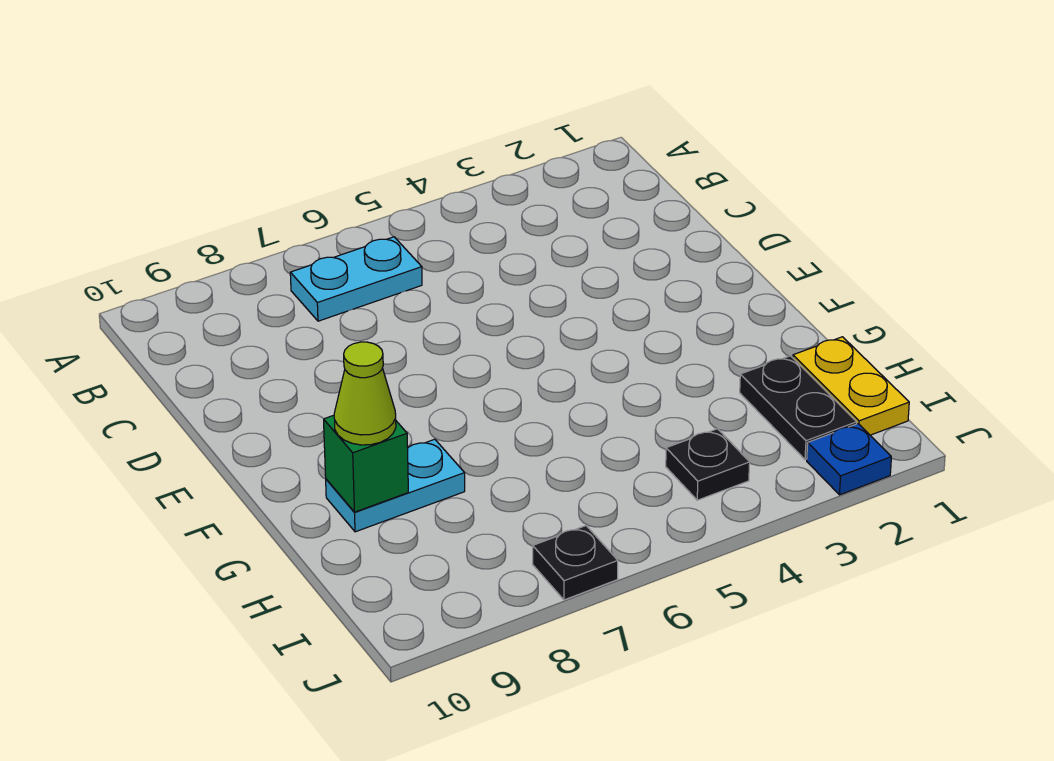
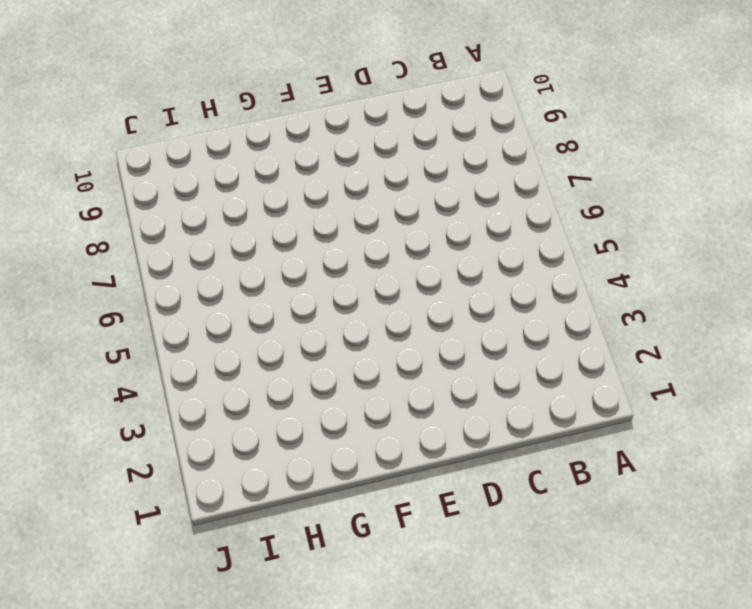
none -> cyan plate B6:B7 level 1
none -> cyan plate G8:G9 level 1

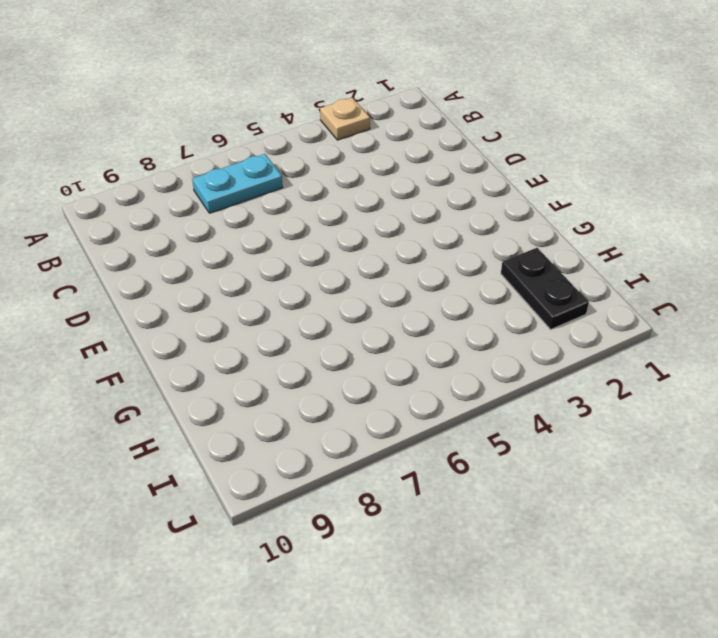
tan plate A3 level 1 -> none
none -> cyan plate G8:G9 level 1
none -> yellow plate H1:I1 level 1

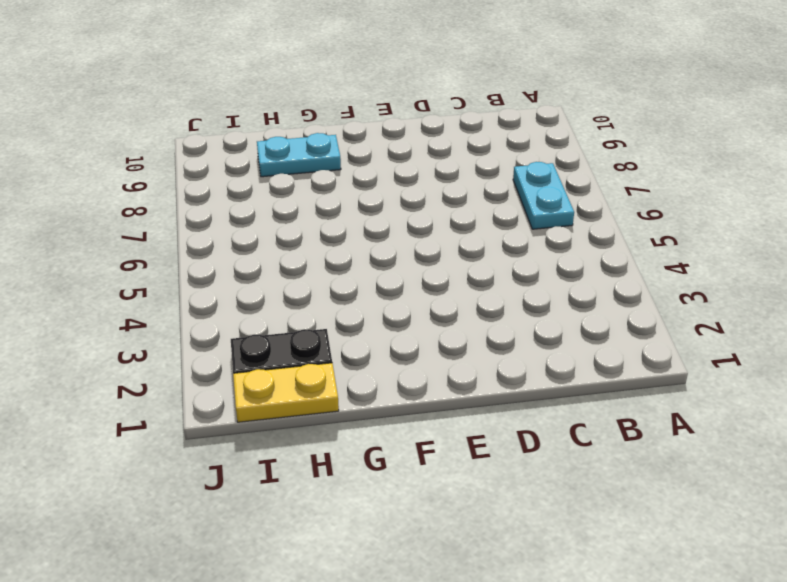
cyan plate G9:H9 level 1 -> cyan plate G8:G9 level 1
none -> black plate I4 level 1
none -> blue plate J2 level 1

